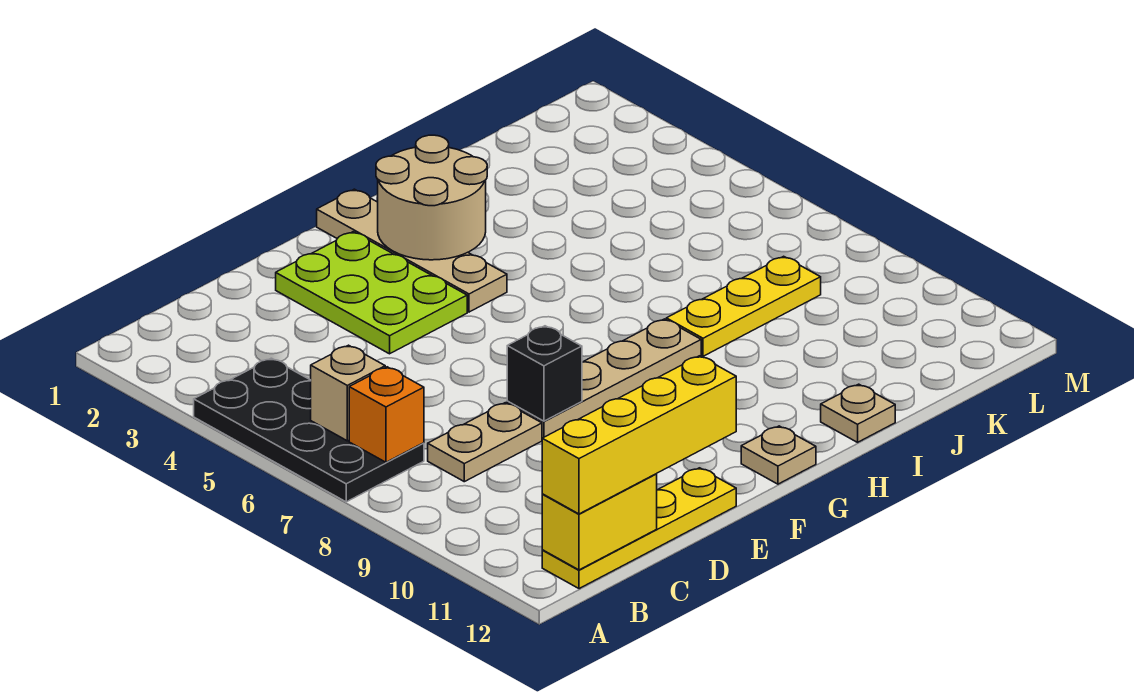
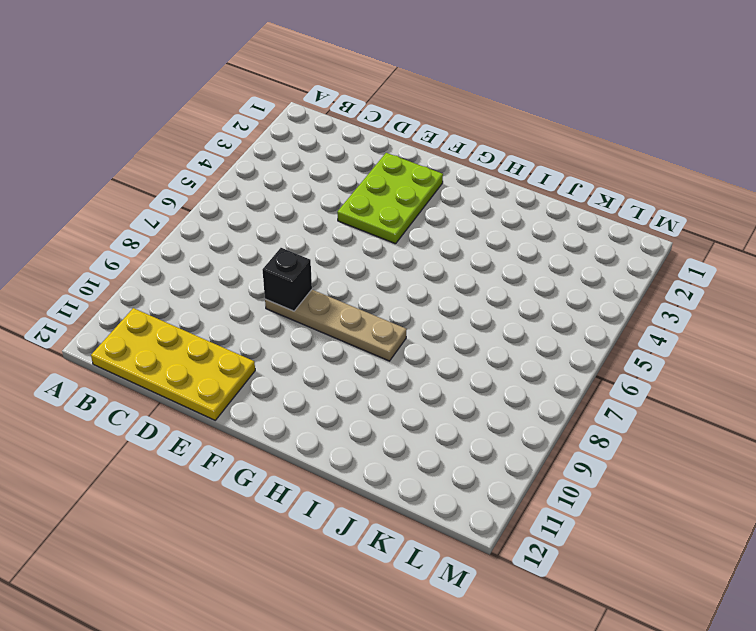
yellow plate B11:E12 level 1 -> yellow plate B12:E12 level 1
none -> black plate A4:B7 level 1
none -> tan plate C8:D8 level 1
none -> tan plate G1:G4 level 1

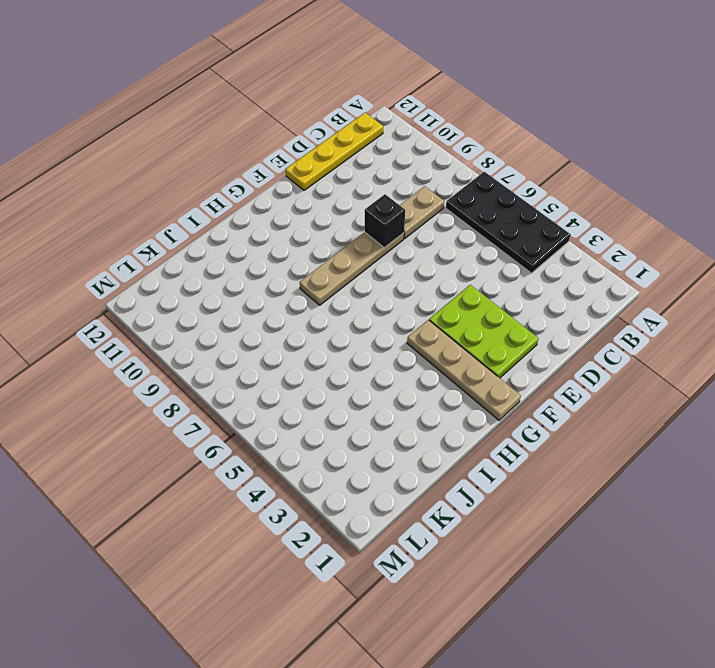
none -> tan plate G12 level 1
none -> yellow plate I8:K8 level 1
none -> tan plate I12 level 1

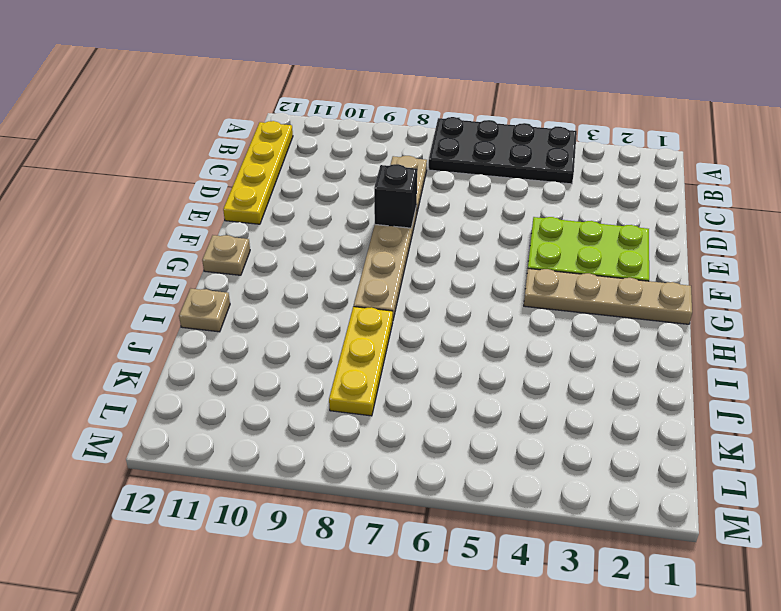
none -> tan brick B6 level 2
none -> orange brick B7 level 2
none -> yellow brick B12:C12 level 2

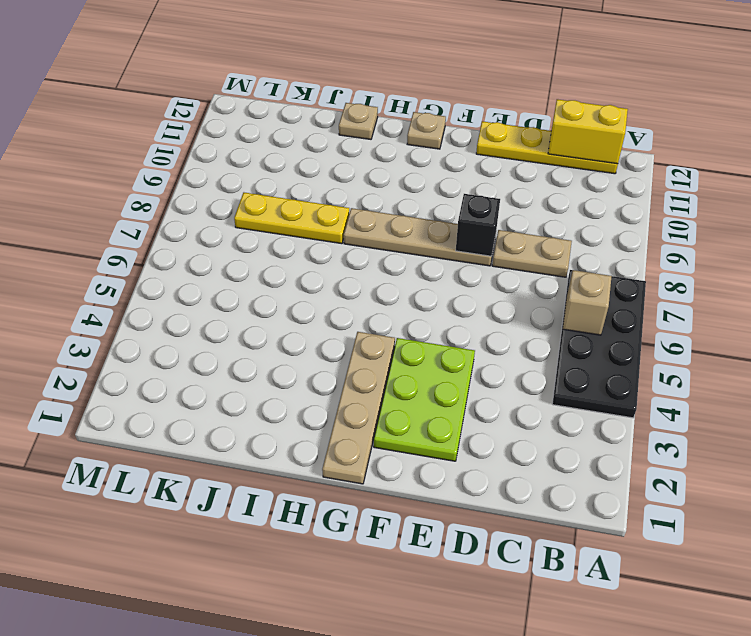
none -> orange brick B7 level 2
none -> tan round brick G2:H3 level 2
none -> yellow brick B12:E12 level 3

